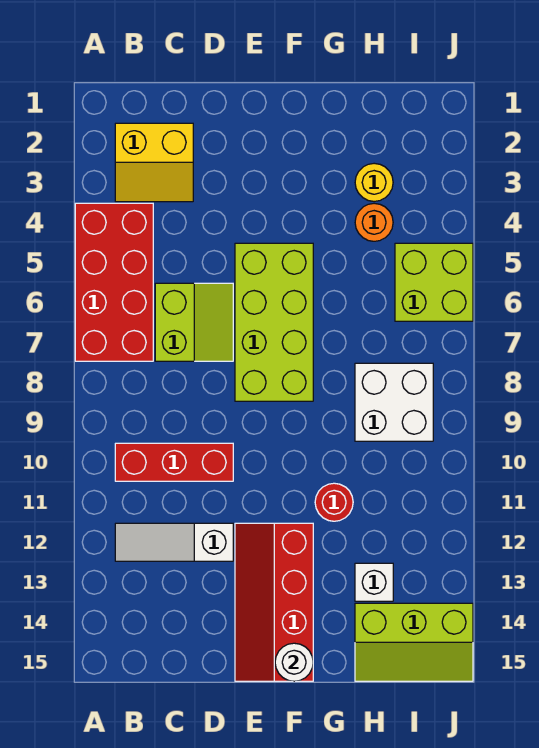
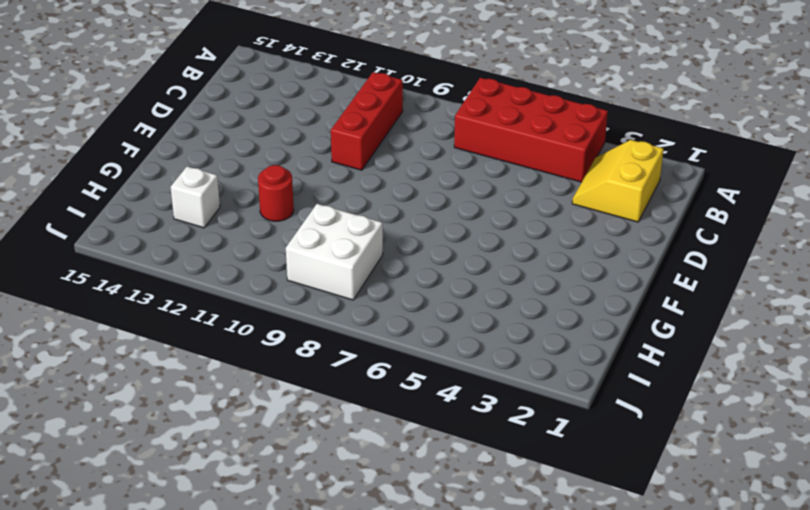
none -> white slope B12:D12 level 1 top D
none -> lime slope C6:D7 level 1 top C
none -> lime brick E5:F8 level 1

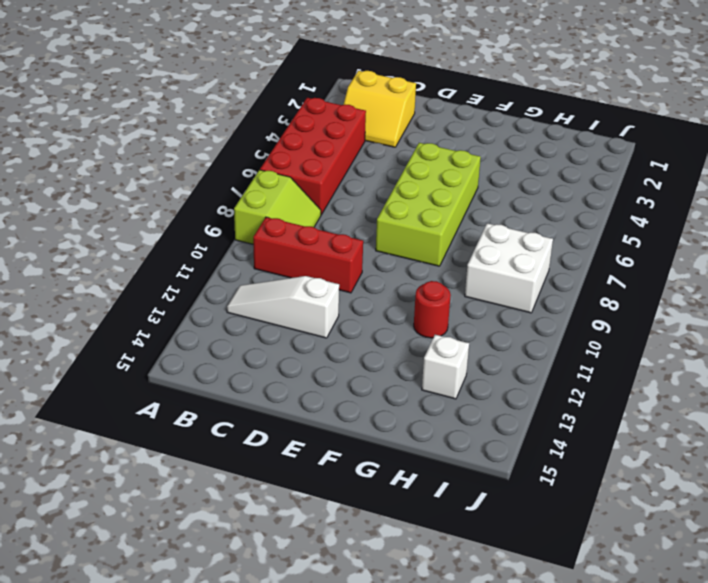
lime slope A8:B9 level 1 top A -> lime slope C6:D7 level 1 top C
none -> red slope E12:F15 level 1 top F
none -> yellow round brick H3 level 1
none -> orange round brick H4 level 1

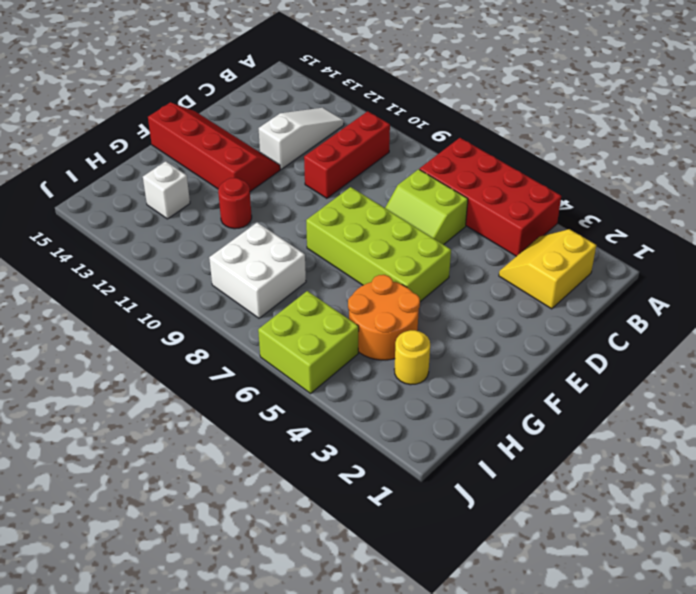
orange round brick G4:H5 level 1 -> orange round brick H4 level 1
none -> lime slope H14:J15 level 1 top 14
none -> white round brick F15 level 2

